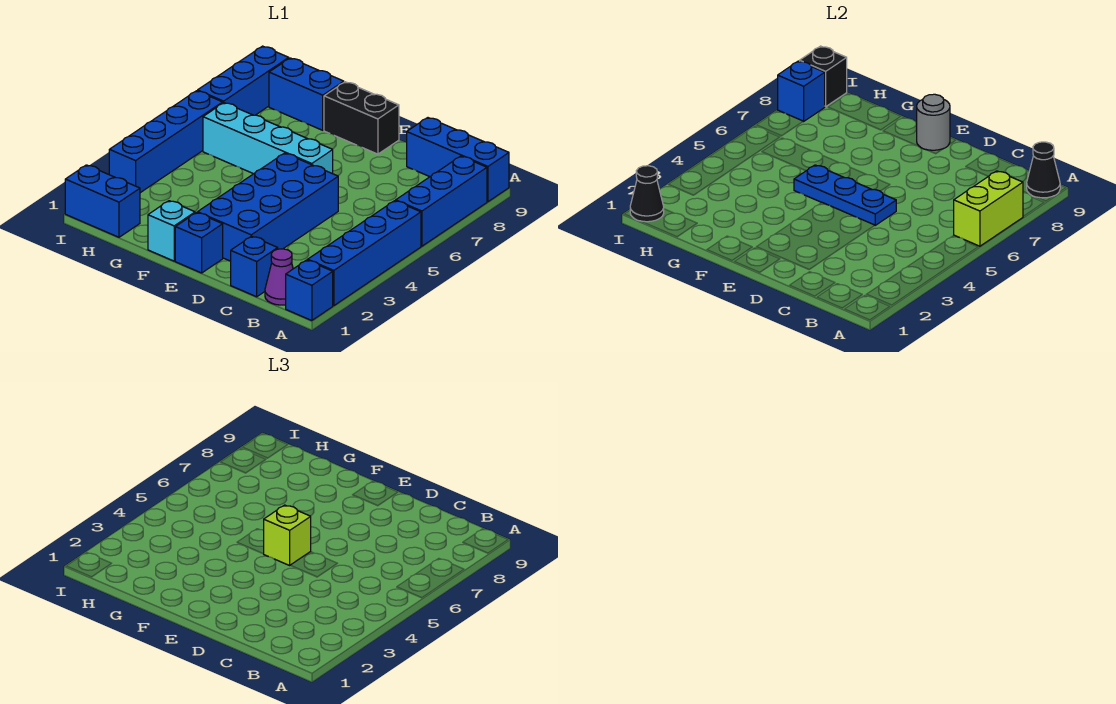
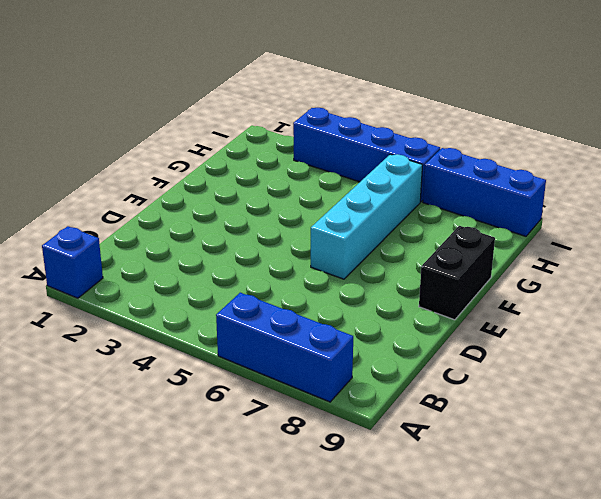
none -> blue brick A2:A5 level 1
none -> blue brick A9:C9 level 1
none -> purple cone B1 level 1

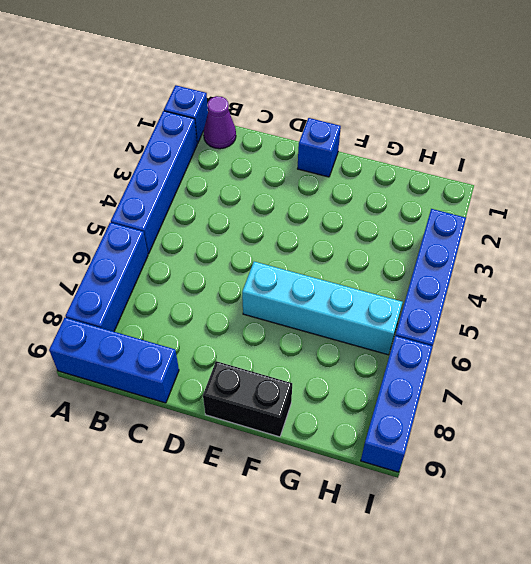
none -> blue brick C1 level 1
none -> blue brick D2:E5 level 1
none -> cyan brick F1 level 1

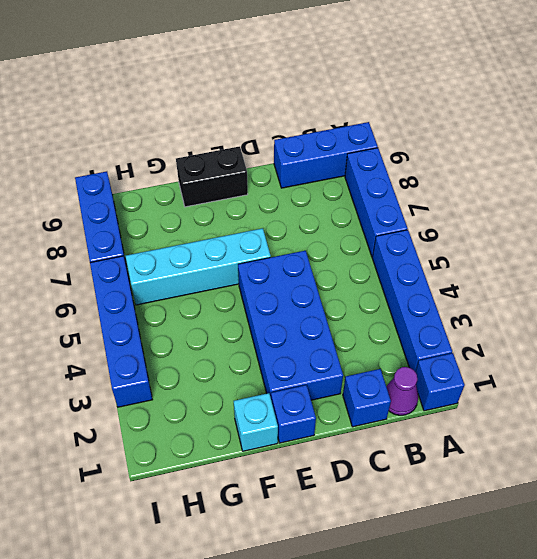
none -> blue brick G9:H9 level 1
none -> blue brick H1:I1 level 1
none -> lime brick A6:A7 level 2

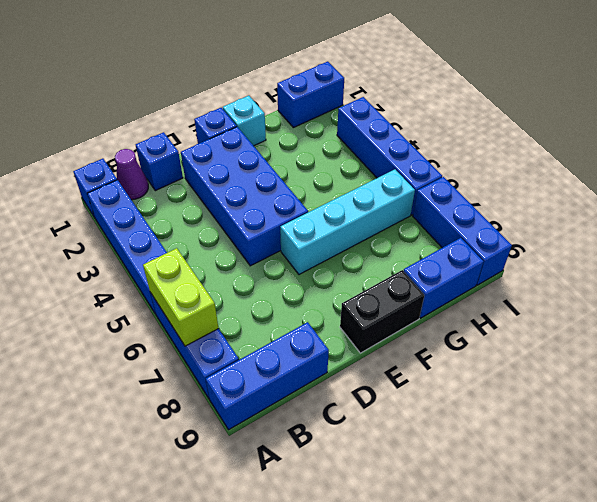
none -> black cone A9 level 2
none -> blue plate D5:F5 level 2
none -> grey round brick E9 level 2

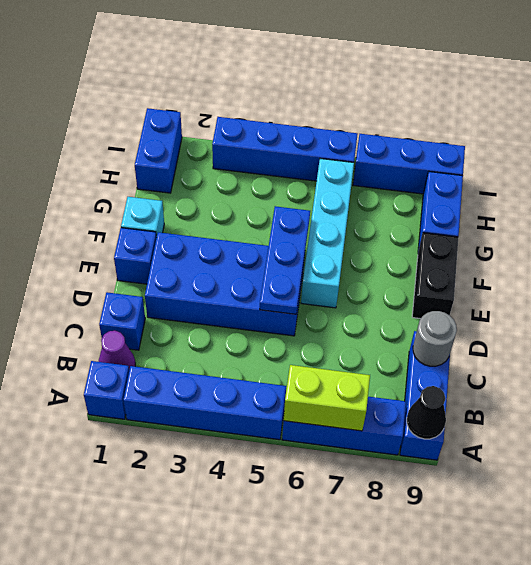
grey round brick C9 level 2 -> grey round brick E9 level 2
none -> black cone I1 level 2
none -> blue brick I8 level 2
none -> black brick I9 level 2

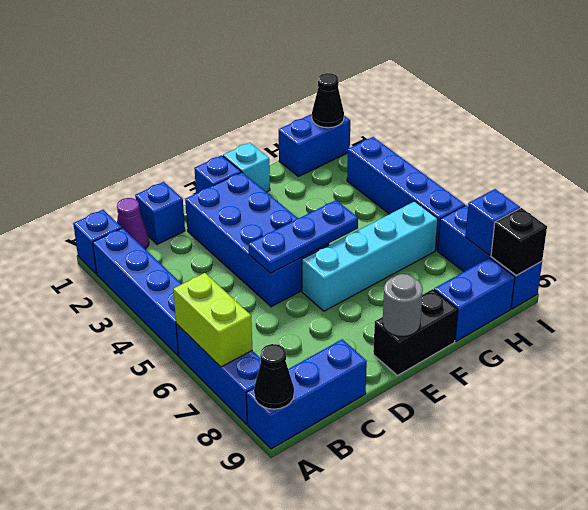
none -> lime brick E5 level 3

